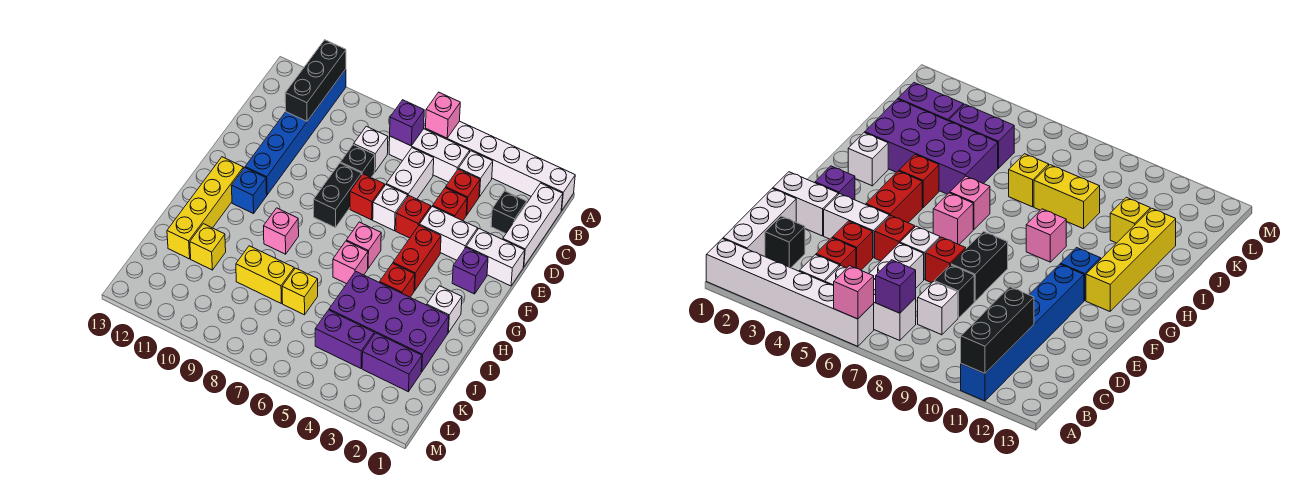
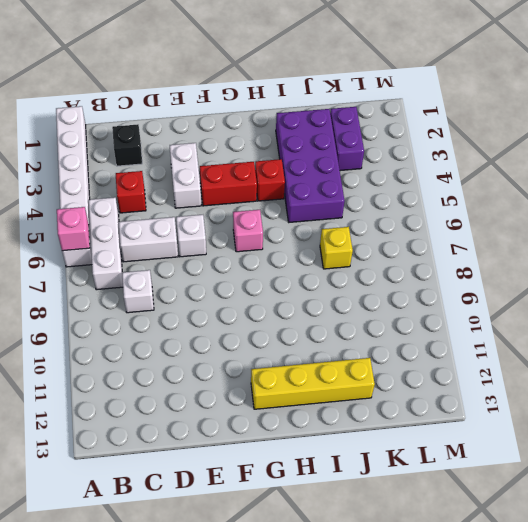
none -> blue brick A11:F11 level 1
none -> white brick B1:D1 level 1
none -> white brick B4 level 1
none -> red brick D4 level 1

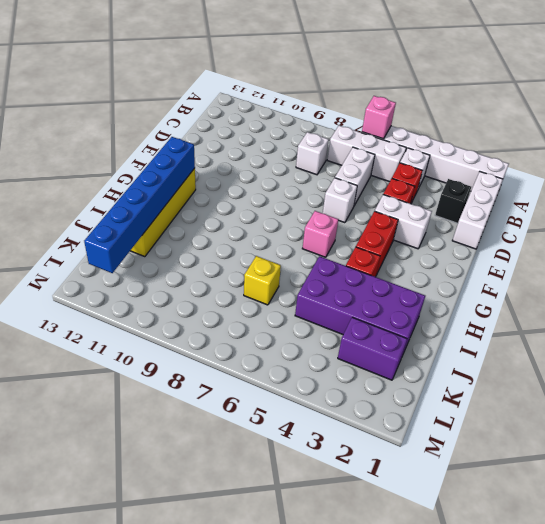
blue brick G12:L12 level 2 -> blue brick A11:F11 level 1
none -> black brick D8 level 1
none -> white brick E1:E2 level 1
none -> red brick E5 level 1
none -> red brick E7 level 1

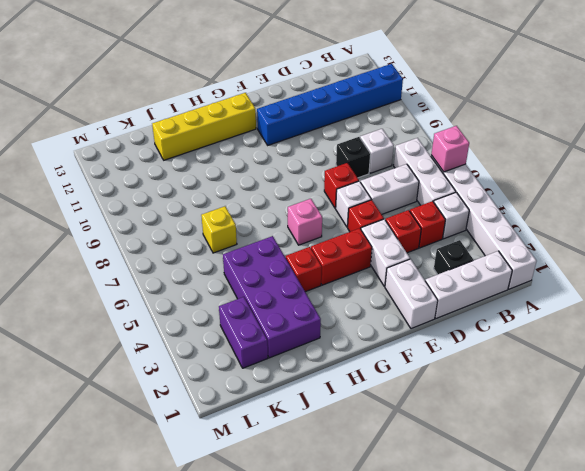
none -> black brick E8:F8 level 1
none -> purple brick F2 level 1
none -> blue brick G11 level 1
none -> white brick H2 level 1

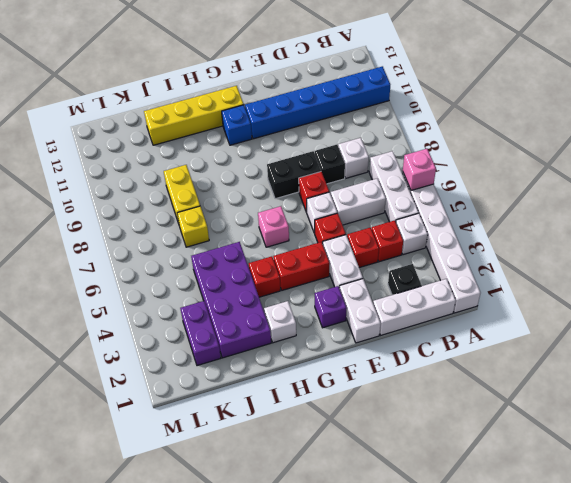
none -> pink brick H6 level 1
none -> pink brick H9 level 1
none -> yellow brick J11 level 1
none -> purple brick K4:K5 level 1

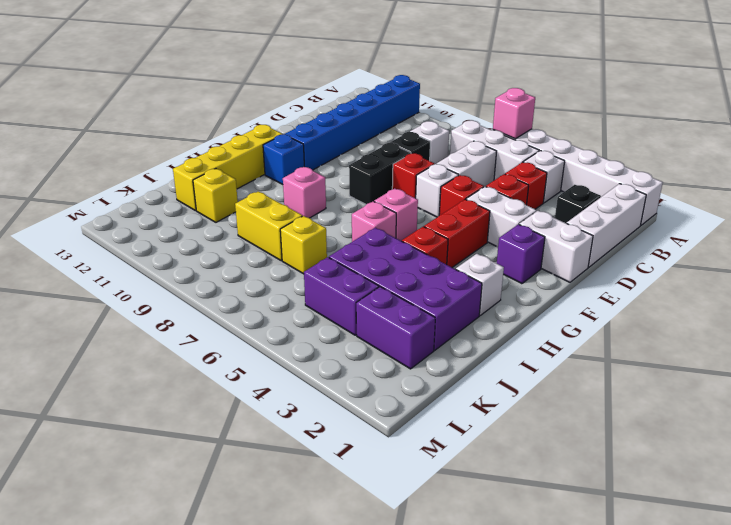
none -> black brick A11:C11 level 2
none -> purple brick B7 level 2

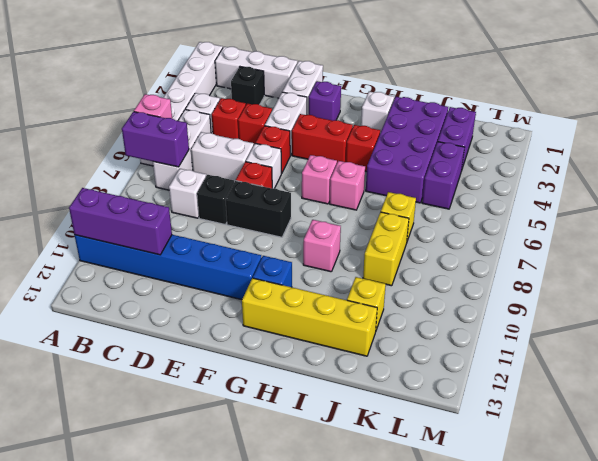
purple brick A7:B7 level 2 -> purple brick B7 level 2
purple brick A11:C11 level 2 -> black brick A11:C11 level 2

